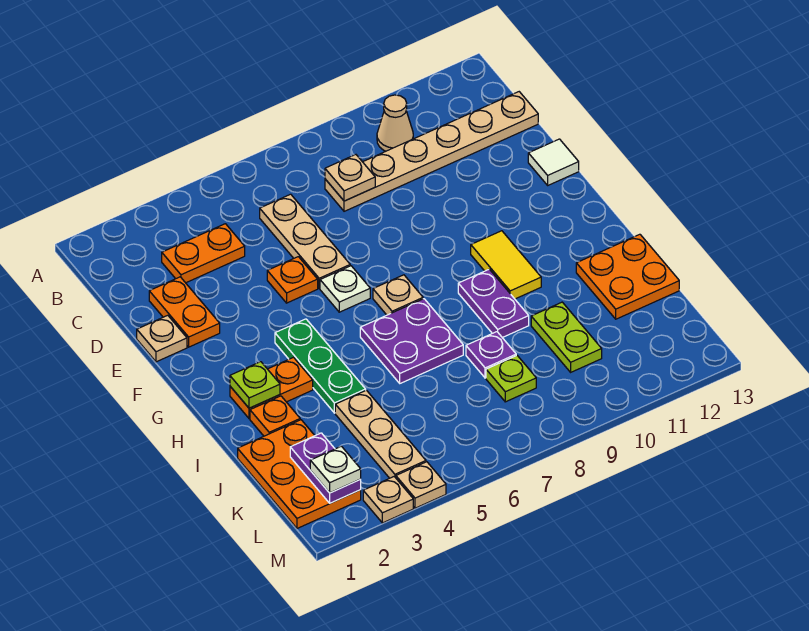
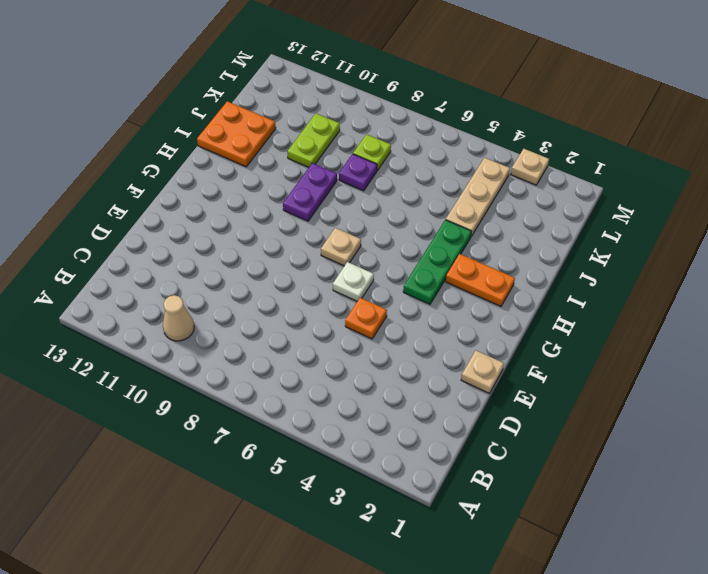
none -> orange plate C3:C4 level 1
none -> tan plate C6:E6 level 1
none -> tan plate C8:C13 level 1

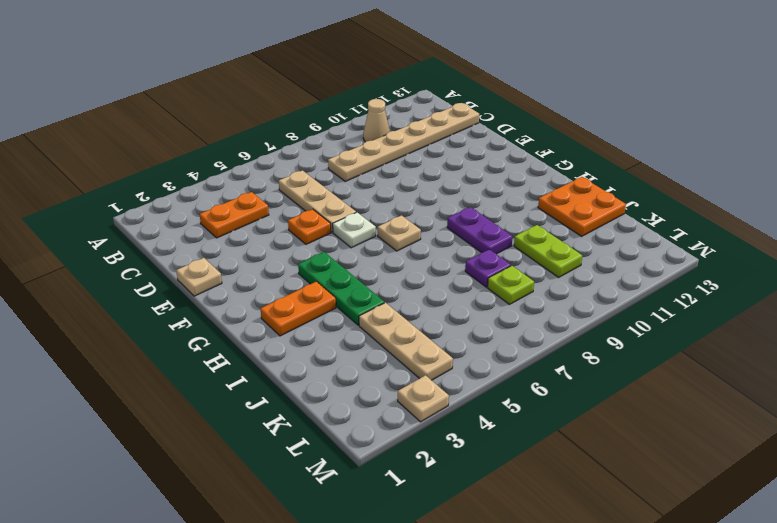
none -> orange plate D2:E2 level 1
none -> white tile E13 level 1
none -> yellow tile G10:H10 level 1

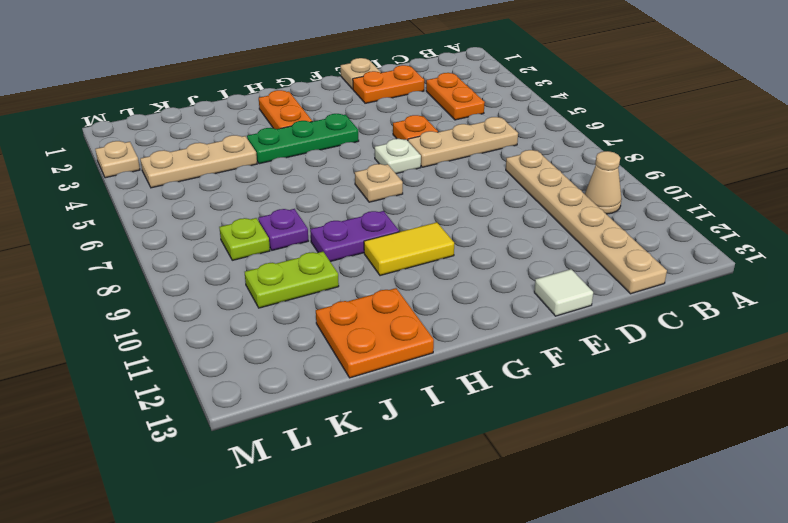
none -> purple plate H6:I7 level 1
none -> orange plate I2 level 1
none -> orange plate J1:L2 level 1

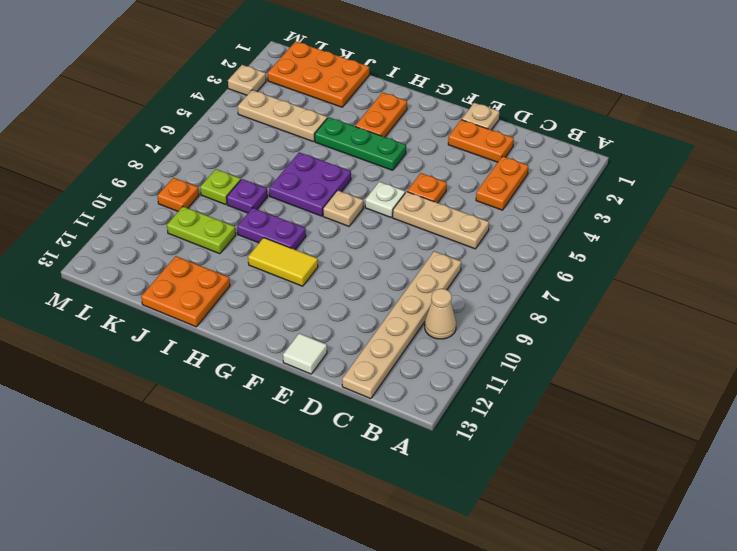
orange plate L9 level 1 -> orange plate I2 level 1
none -> tan plate M4 level 1
none -> tan plate C8 level 2
none -> lime plate H2 level 2

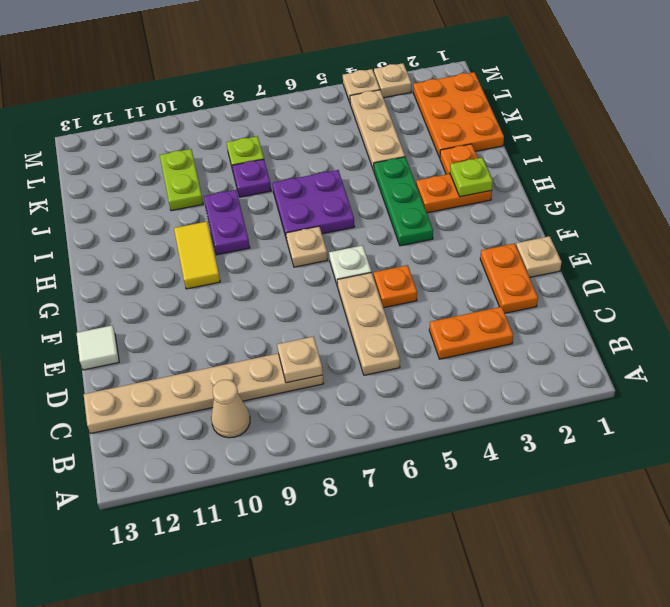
none -> orange plate I12:J13 level 1
none -> purple plate K2:L2 level 2
none -> white plate L2 level 3

